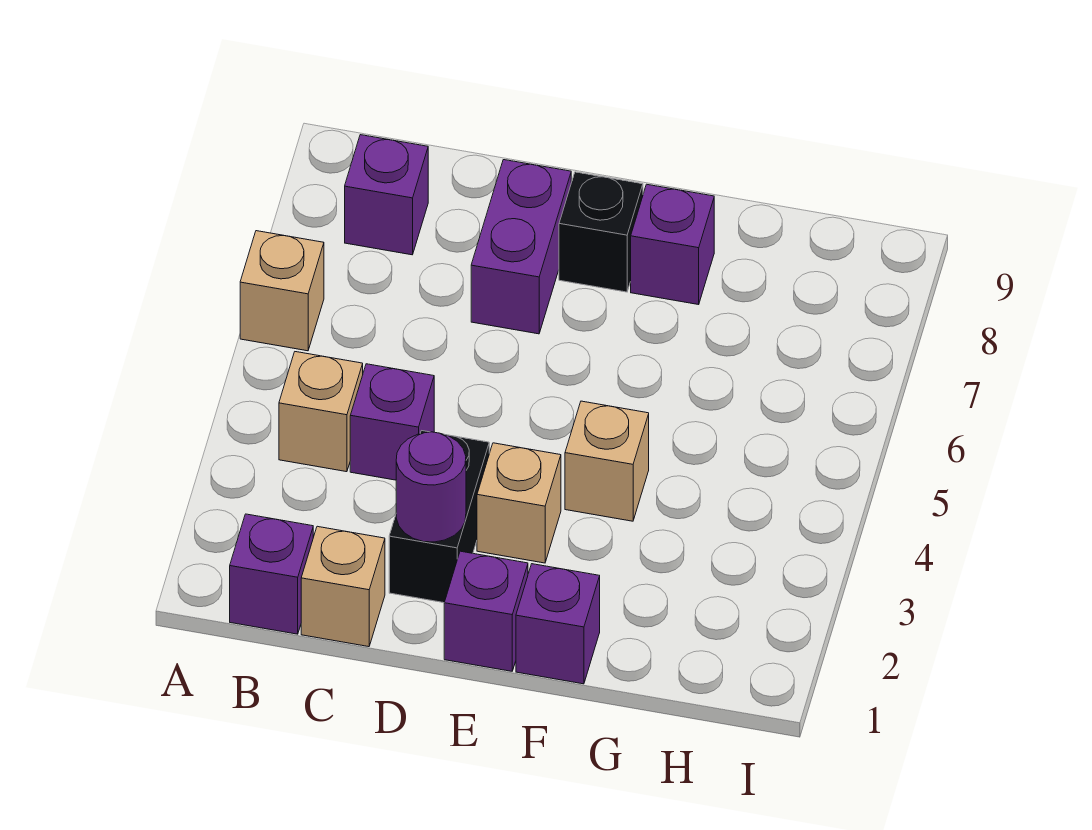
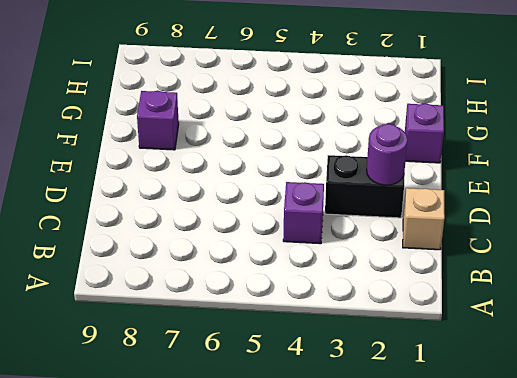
none -> tan brick A6 level 1
none -> purple brick B1 level 1
none -> tan brick B4 level 1

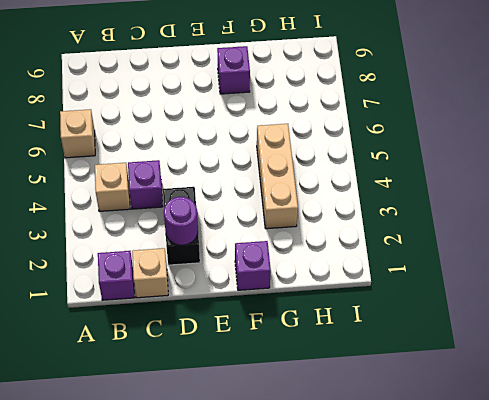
tan brick G3:G5 level 1 -> none
none -> purple brick B8 level 1
none -> purple brick D7:D8 level 1
none -> purple brick E1 level 1

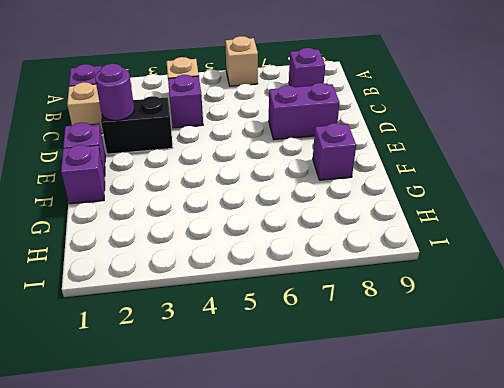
none -> tan brick E3 level 1
none -> black brick E8 level 1
none -> tan brick F4 level 1

